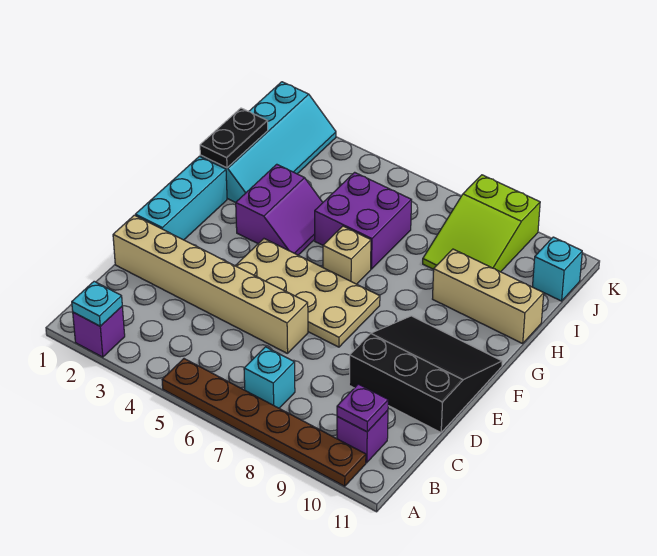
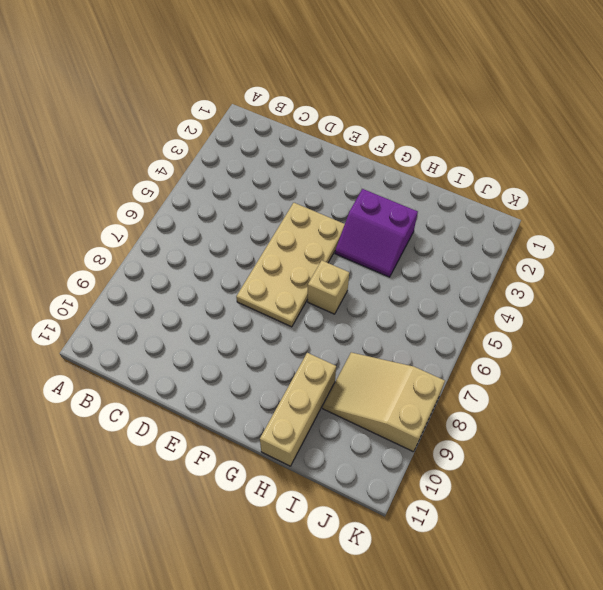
tan slope I8:K9 level 1 top K -> lime slope I8:K9 level 1 top K
none -> purple brick A2 level 1
none -> brown plate A5:A10 level 1
none -> cyan brick B7 level 1

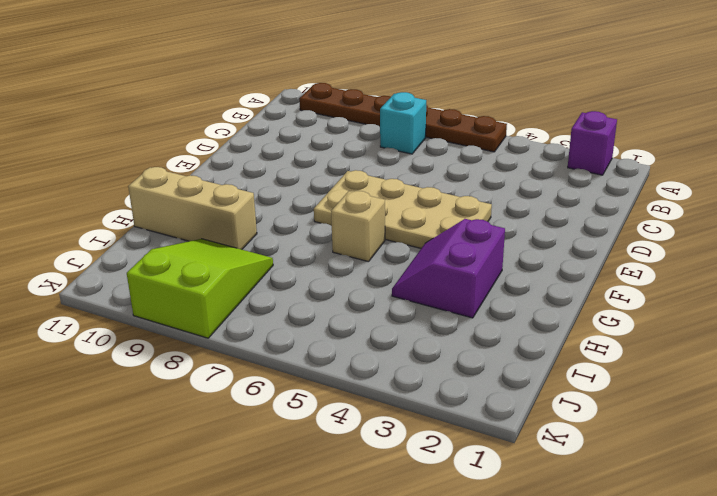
none -> purple brick B10 level 1
none -> tan brick D1:D6 level 1
none -> black slope D9:F11 level 1 top D

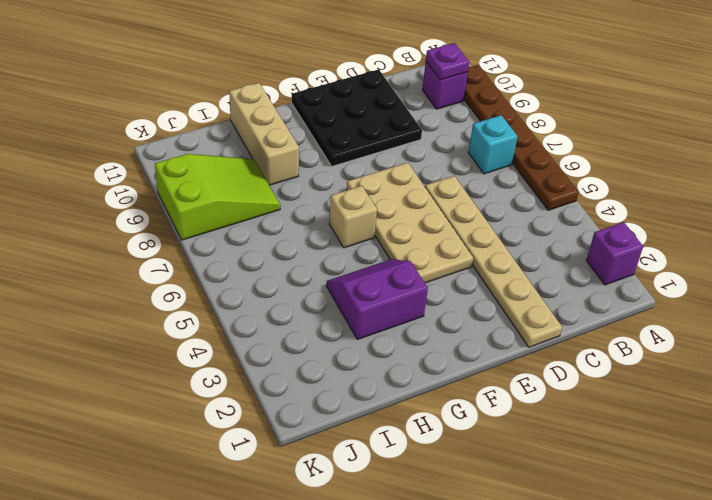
tan plate D1:D6 level 1 -> tan brick D1:D6 level 1
black plate D9:F11 level 1 -> black slope D9:F11 level 1 top D
none -> cyan brick E1:G1 level 1
none -> cyan slope H1:K2 level 1 top 1
none -> purple brick H5:I6 level 1

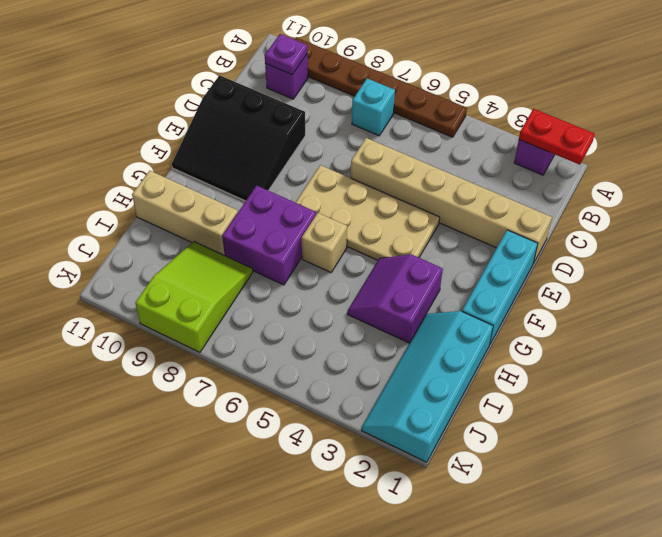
red plate A1:A2 level 2 -> cyan plate A2 level 2
purple brick G7:H8 level 1 -> purple brick H5:I6 level 1
none -> cyan brick J11 level 1
none -> black plate H1:I1 level 2

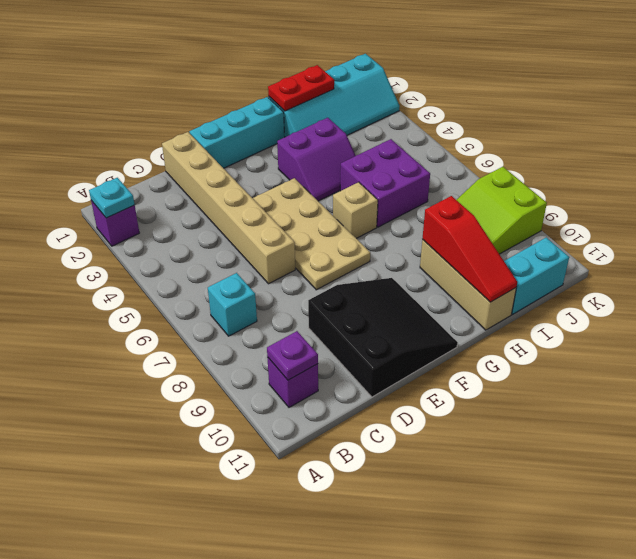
red plate H1:I1 level 2 -> black plate H1:I1 level 2
red slope H9:H11 level 2 top 9 -> none
cyan brick I11:J11 level 1 -> cyan brick J11 level 1
none -> brown plate A5:A10 level 1

